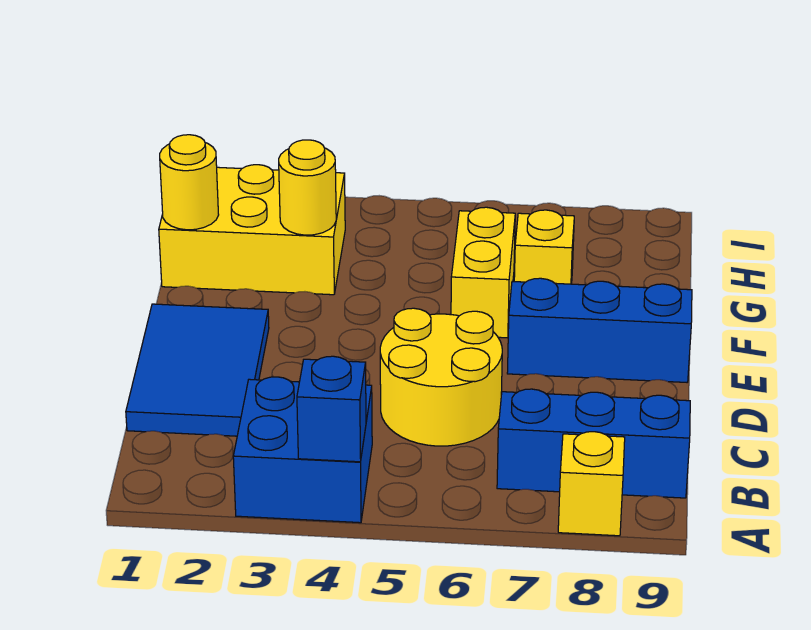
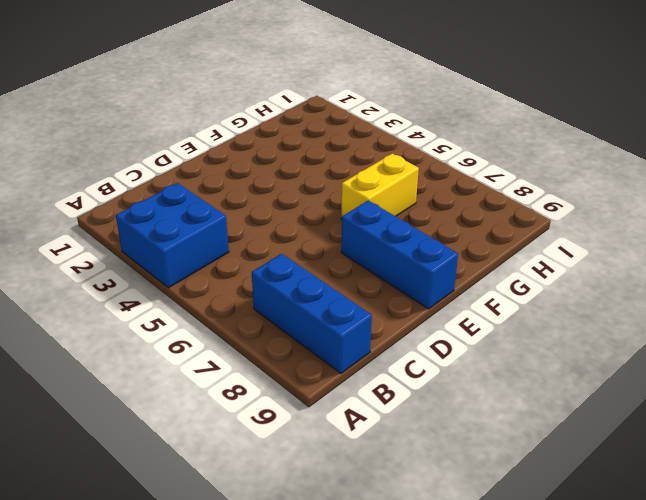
none -> yellow brick A8 level 1
none -> blue tile C1:E2 level 1
none -> yellow round brick C5:D6 level 1

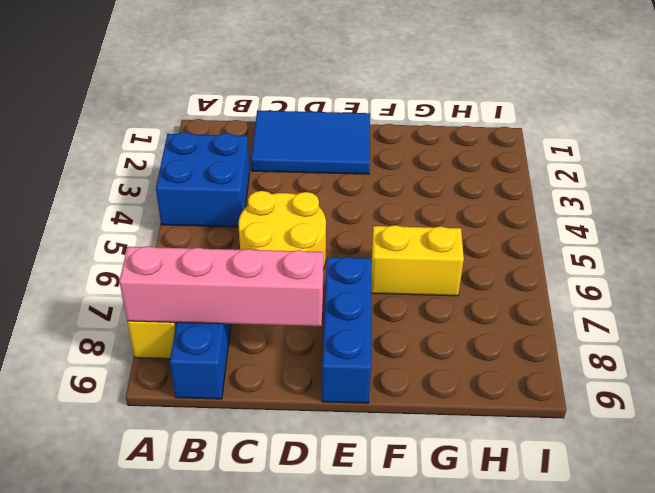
pink brick A8:D8 level 2 -> none
none -> yellow brick G1:H3 level 1
none -> yellow brick G7 level 1
none -> blue brick A4 level 2

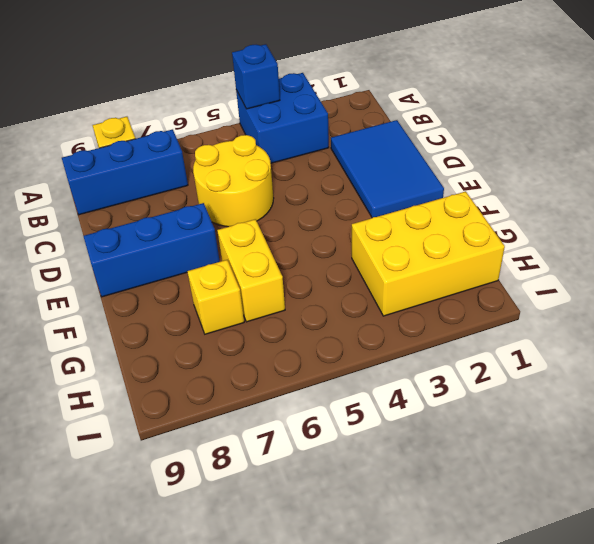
none -> yellow round brick G1 level 2
none -> yellow round brick G3 level 2

